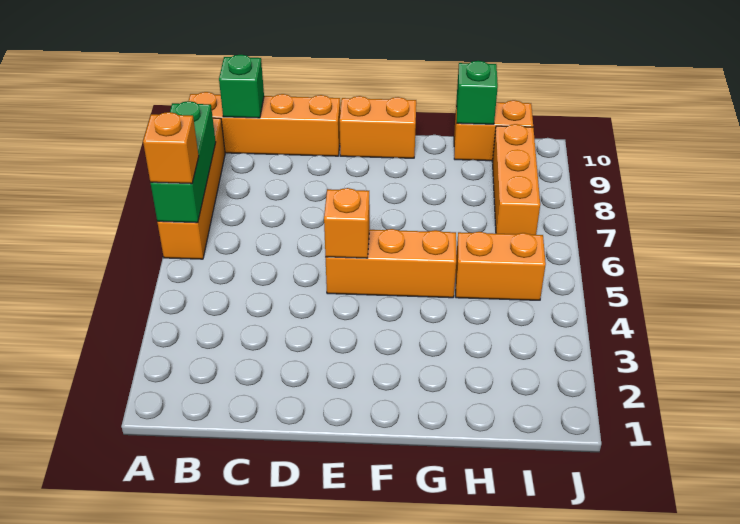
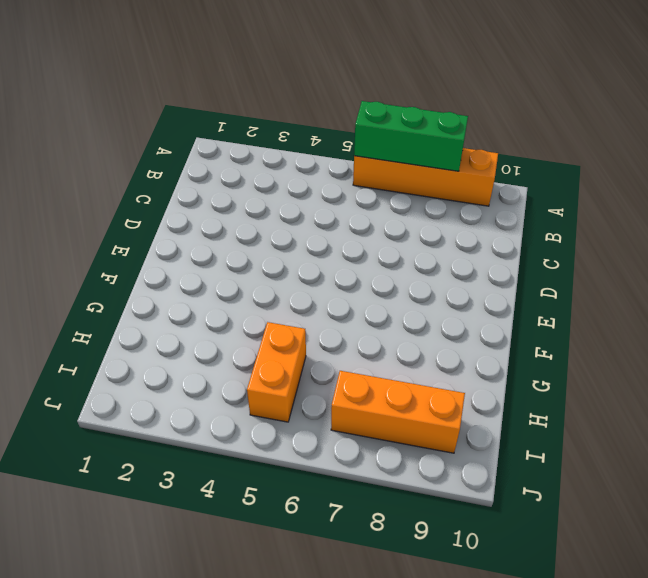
none -> orange brick A10:D10 level 1
none -> orange brick E5:G5 level 1
none -> orange brick E10:F10 level 1

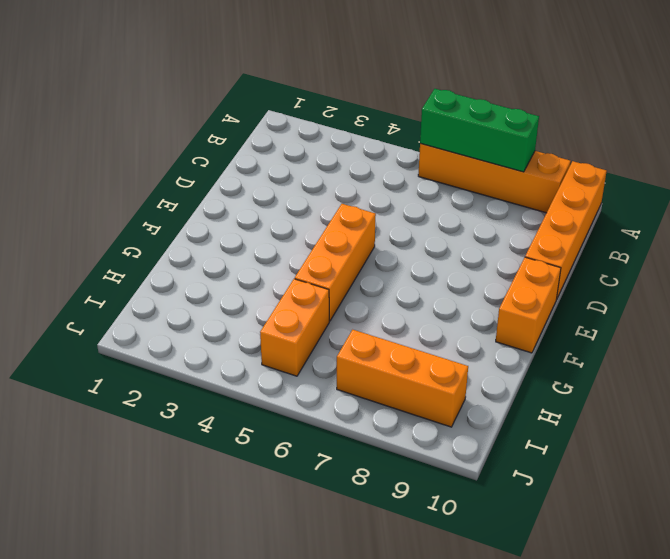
none -> orange brick H10:I10 level 1
none -> green brick B10 level 2
none -> orange brick E5 level 2

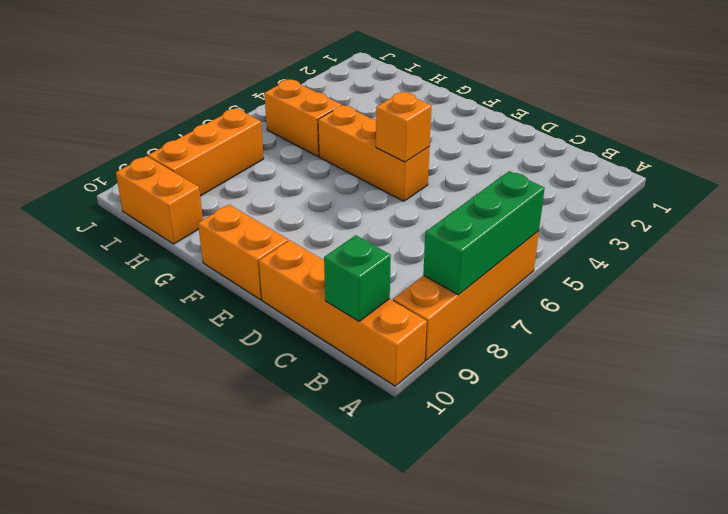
none -> green brick H10 level 2
none -> orange brick A6 level 3

